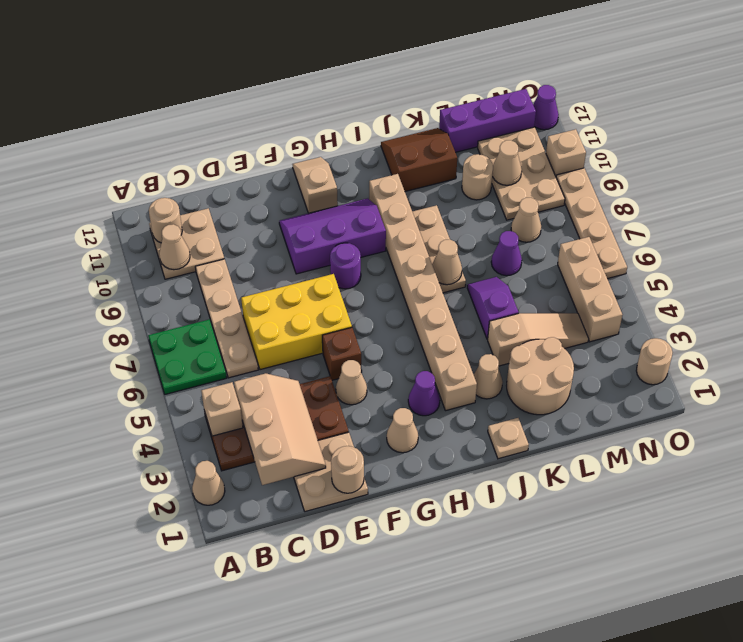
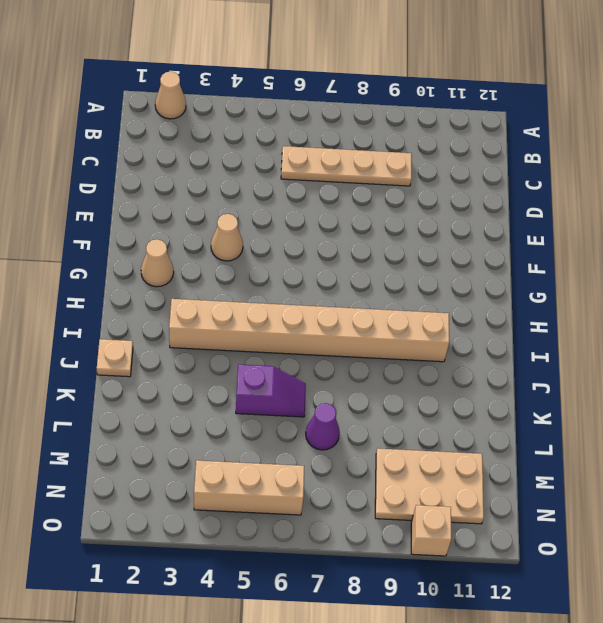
none -> green plate A6:B7 level 1
none -> brown plate B3:E4 level 1
none -> tan plate B10:C11 level 1
none -> tan plate D1:E2 level 1

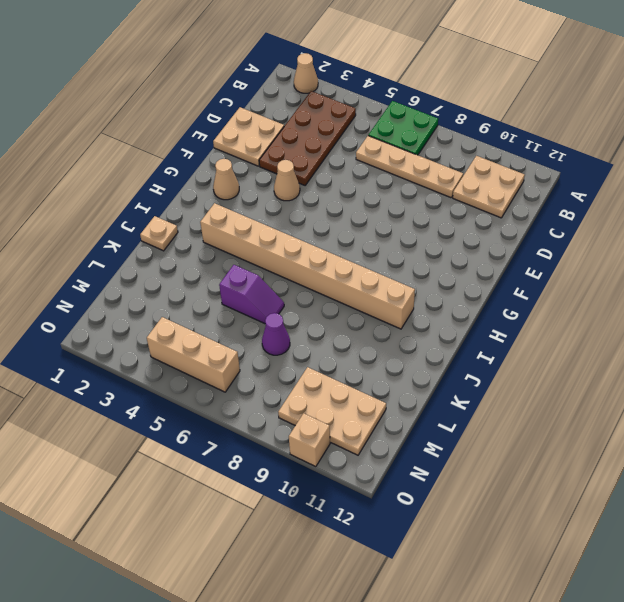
none -> yellow brick D6:F7 level 1
none -> brown brick F5 level 1
none -> purple slope F9:H10 level 1 top 9
none -> purple round brick G8 level 1

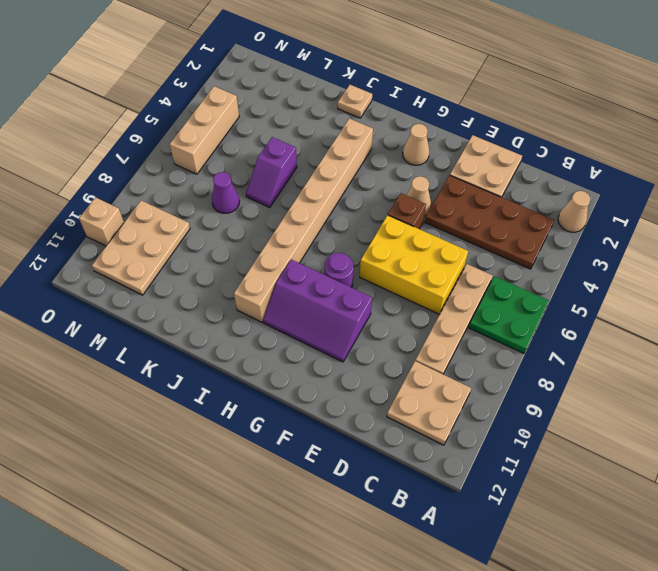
none -> tan slope G11:G12 level 1 top 11
none -> purple cone H3 level 1
none -> tan cone J3 level 1
none -> tan plate J7:J9 level 1

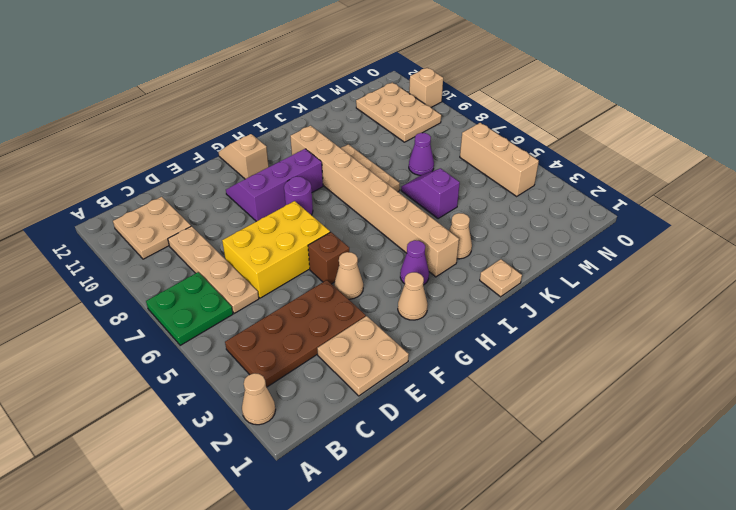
none -> brown slope J11:K12 level 1 top 11
none -> tan round brick K2:L3 level 1
none -> tan slope K4:M4 level 1 top K
none -> tan round brick L10 level 1

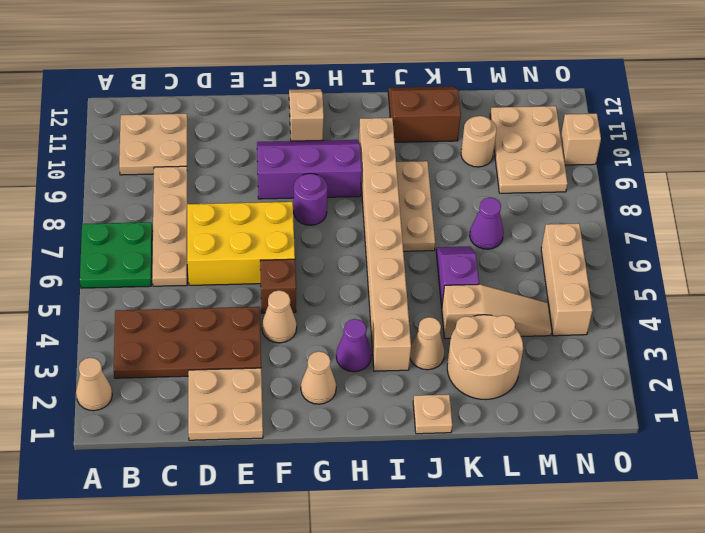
none -> purple brick L12:N12 level 1
none -> tan cone M8 level 1
none -> tan round brick O2 level 1
none -> tan plate O6:O9 level 1

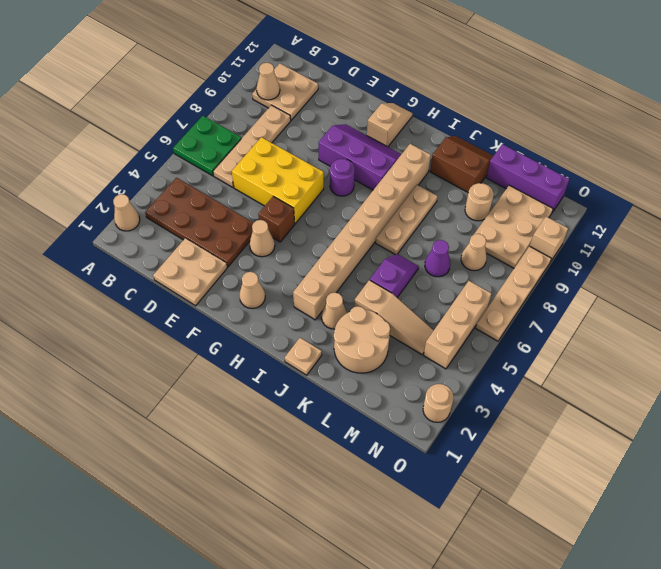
none -> purple cone H3 level 1
none -> purple cone O12 level 1
none -> tan brick B4 level 2
none -> tan round brick B11 level 2

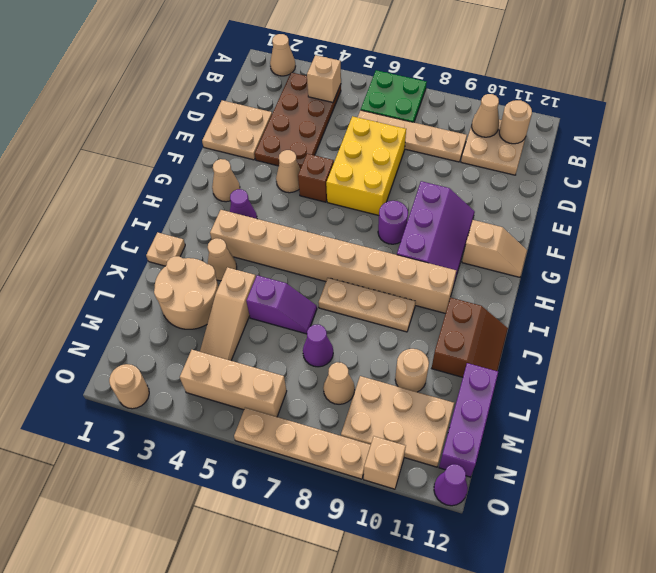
none -> tan slope C2:D4 level 2 top C
none -> tan round brick E1 level 2
none -> tan cone J7 level 2
none -> tan cone M10 level 2

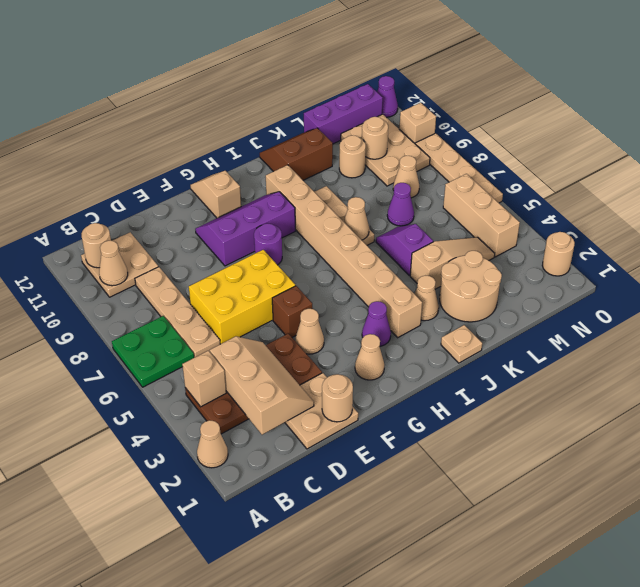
tan round brick M10 level 2 -> tan cone M10 level 2

